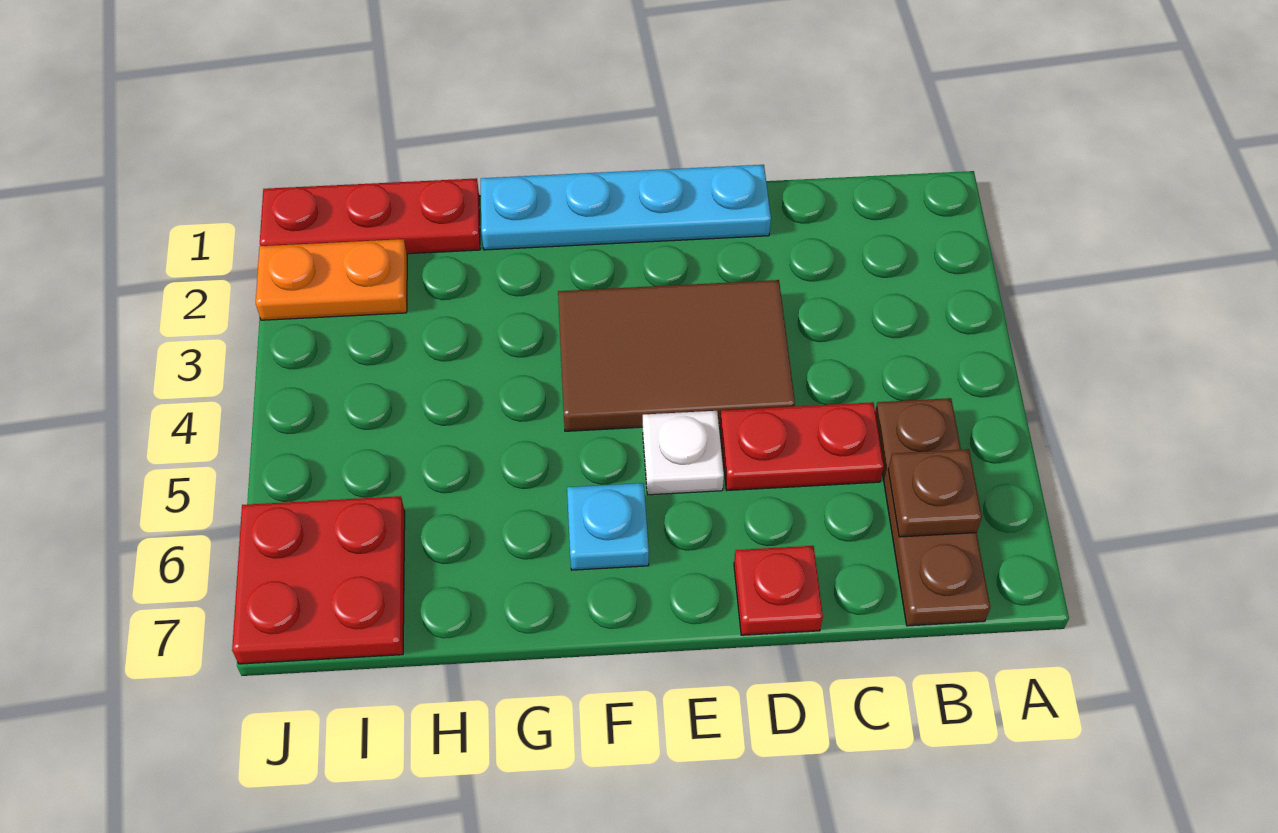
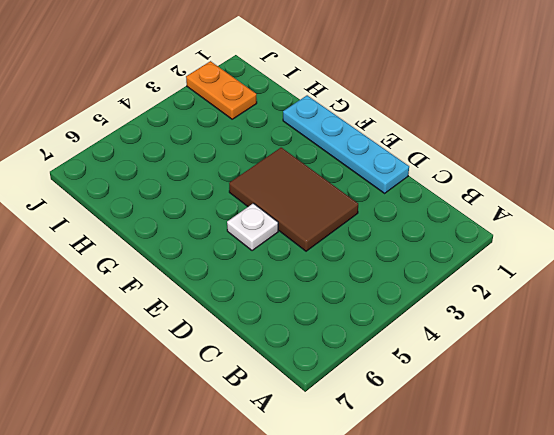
none -> brown plate B5:B7 level 1
none -> red plate C5:D5 level 1

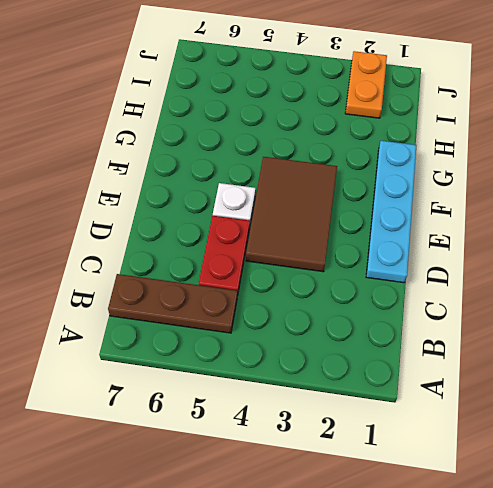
none -> red plate D7 level 1
none -> cyan plate F6 level 1

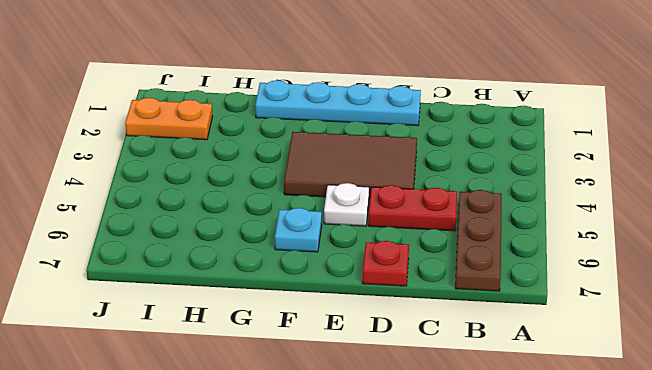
none -> red plate H1:J1 level 1
none -> red plate I6:J7 level 1

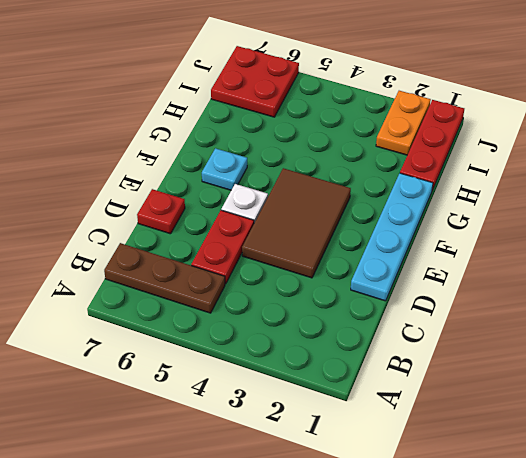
none -> brown plate B6 level 2

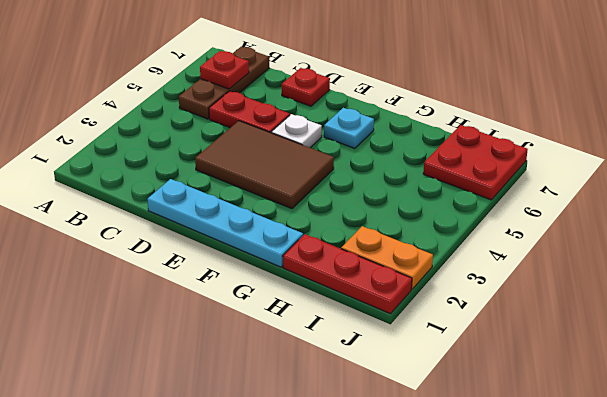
red plate B6 level 2 -> brown plate B6 level 2

